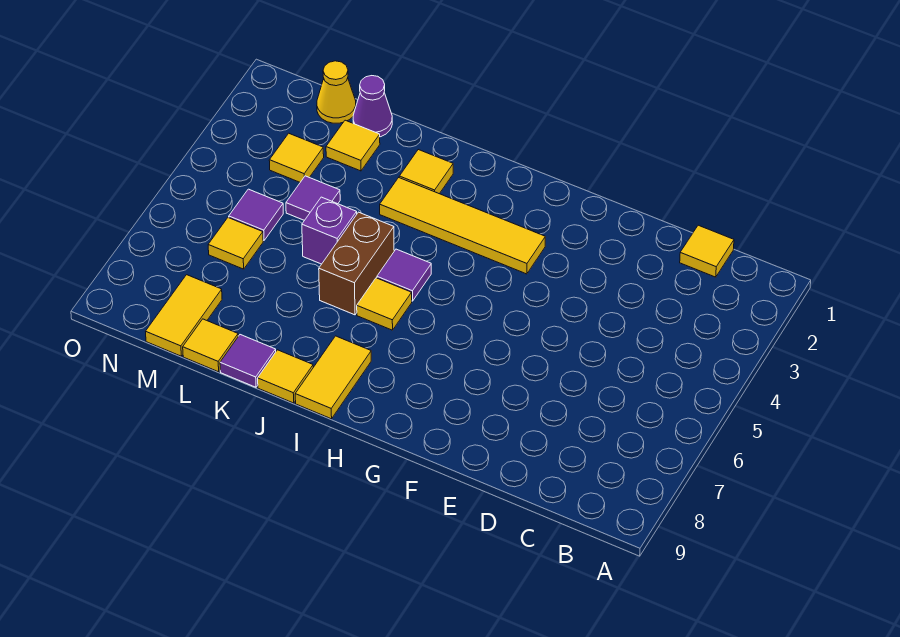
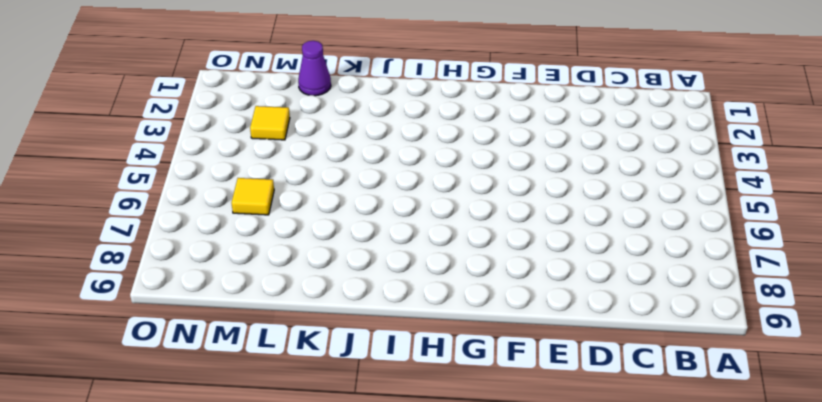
none -> yellow tile C1 level 1
none -> yellow tile G3:J3 level 1
none -> purple tile I5 level 1

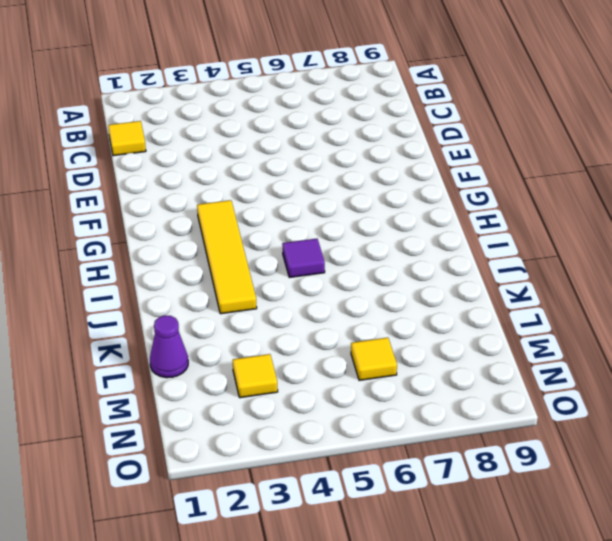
none -> yellow tile I6 level 1
none -> yellow tile I8:I9 level 1
none -> yellow tile J2 level 1

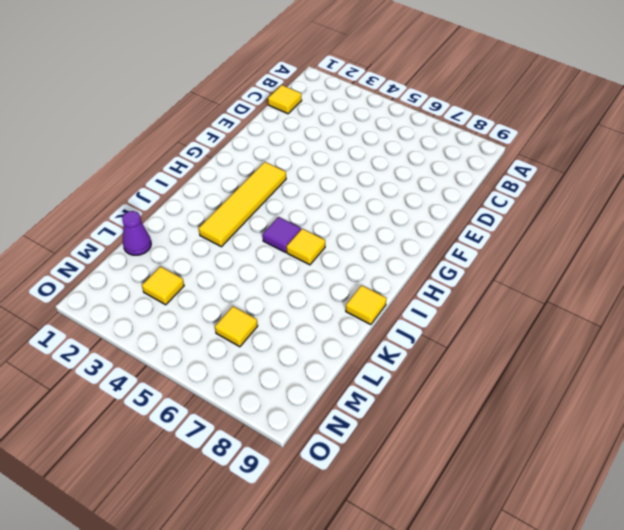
none -> yellow tile I8:I9 level 1
none -> yellow tile J2 level 1
none -> brown brick J5:J6 level 1

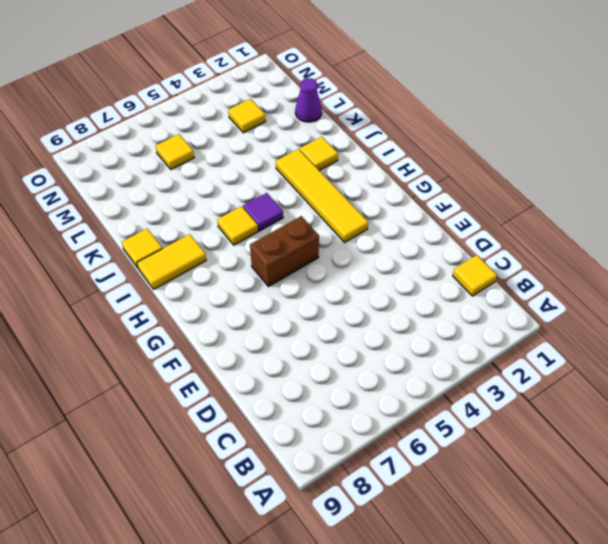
brown brick G5:G6 level 1 -> brown brick J5:J6 level 1
none -> purple brick K5 level 1
none -> purple tile K9 level 1
none -> yellow tile L2 level 1

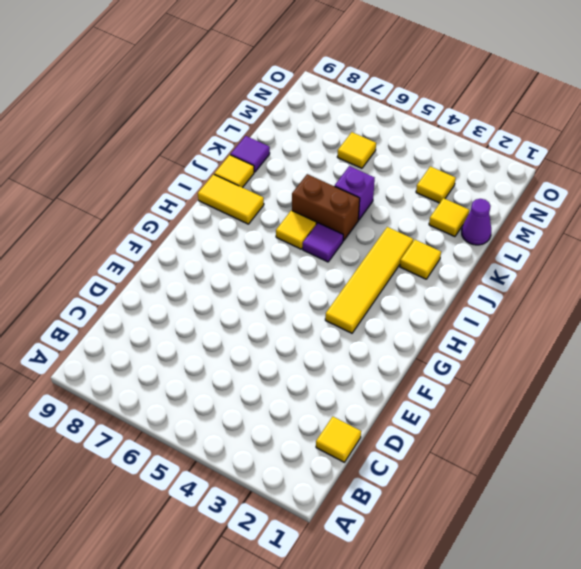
none -> purple tile L4 level 1
none -> yellow tile L9 level 1
none -> yellow cone M1 level 1

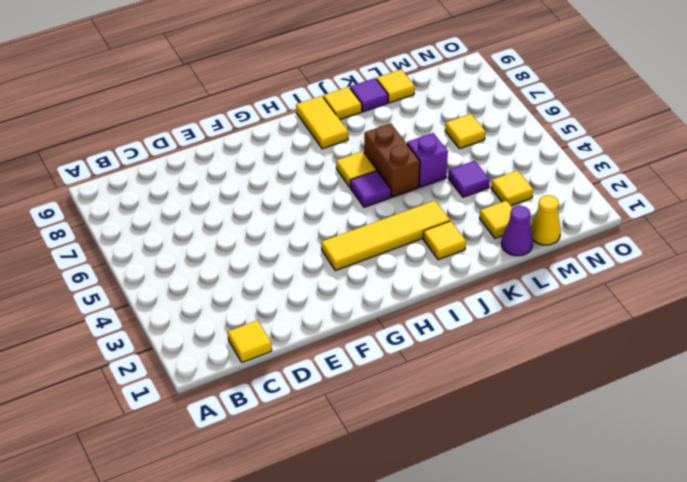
none -> purple tile M5 level 1
none -> yellow tile M8:M9 level 1

